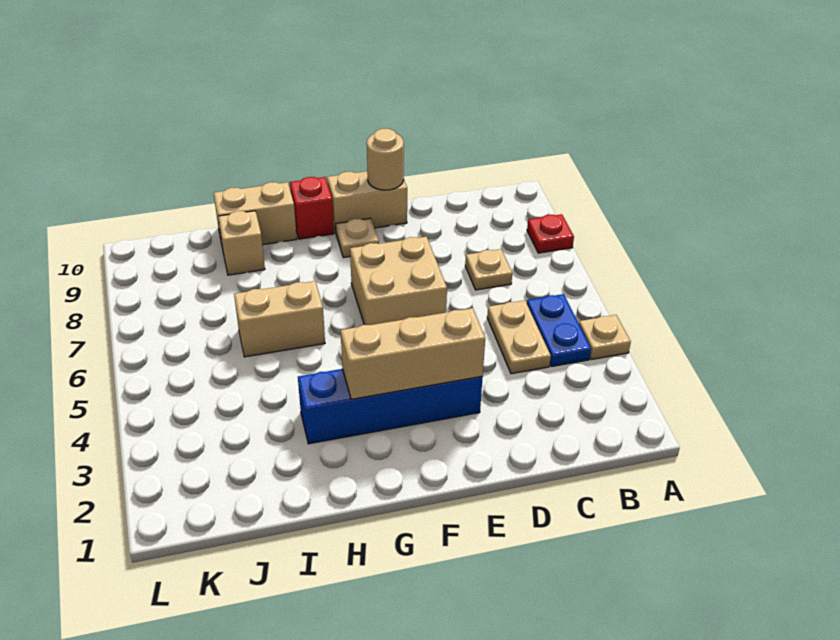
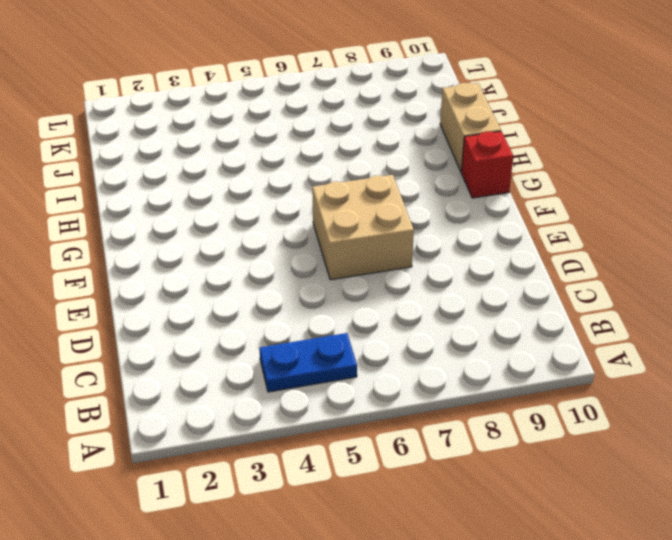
none -> tan plate A4 level 1
none -> red plate A8 level 1
none -> tan plate C4:C5 level 1

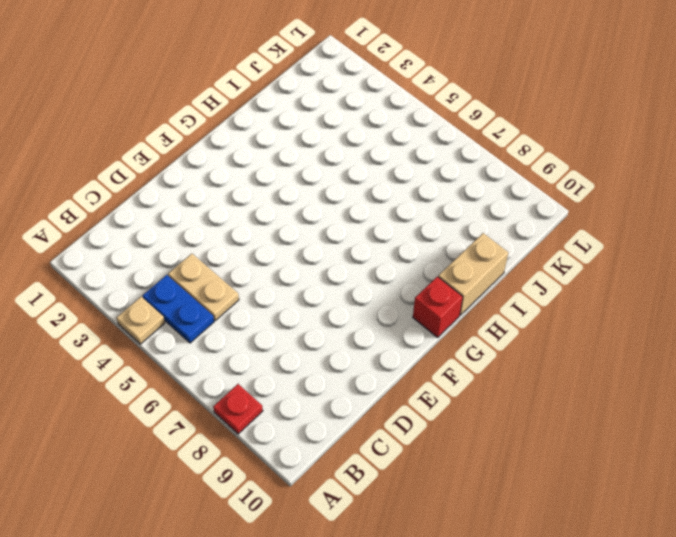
none -> tan plate C7 level 1
none -> blue brick E3:H3 level 1
none -> tan brick E6:F7 level 1

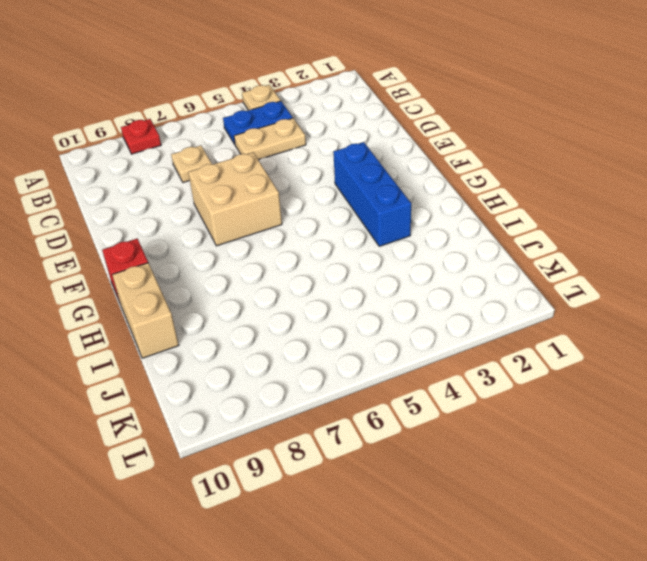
blue brick F3:H3 level 1 -> blue brick E3:H3 level 1
none -> tan brick E10:F10 level 1
none -> tan plate F9 level 1
none -> tan brick H6:I6 level 1

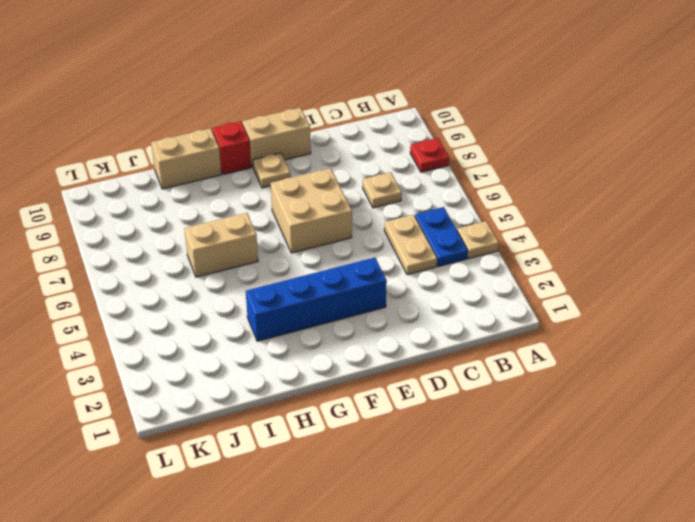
none -> tan brick I9 level 1
none -> tan brick E3:G3 level 2
none -> tan round brick E10 level 2

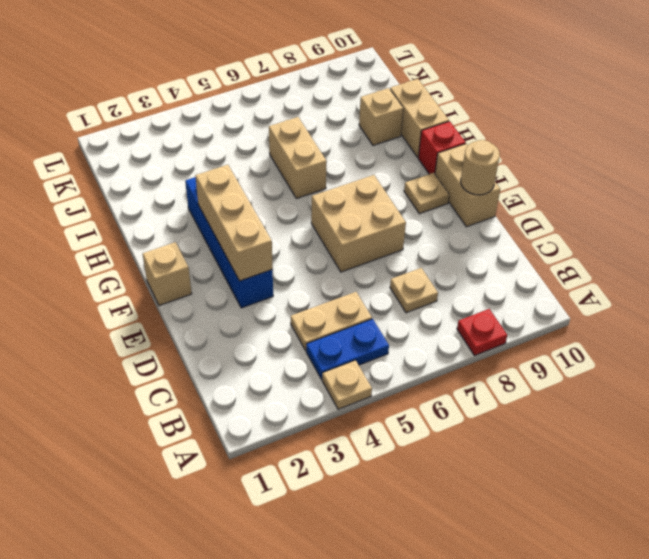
tan brick F1 level 1 -> none

